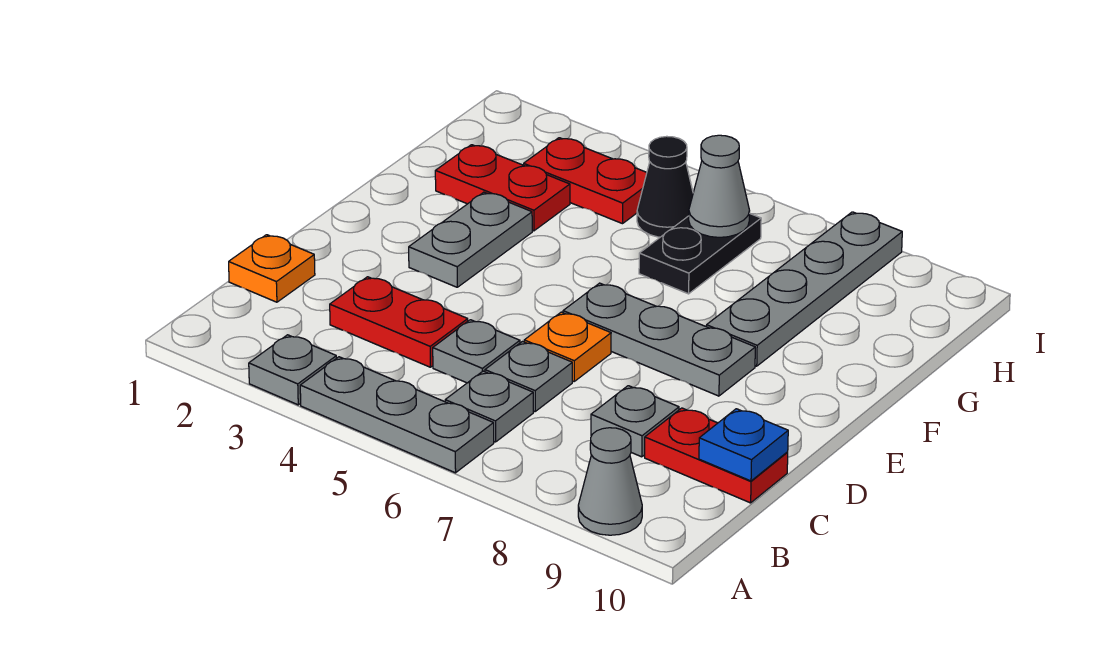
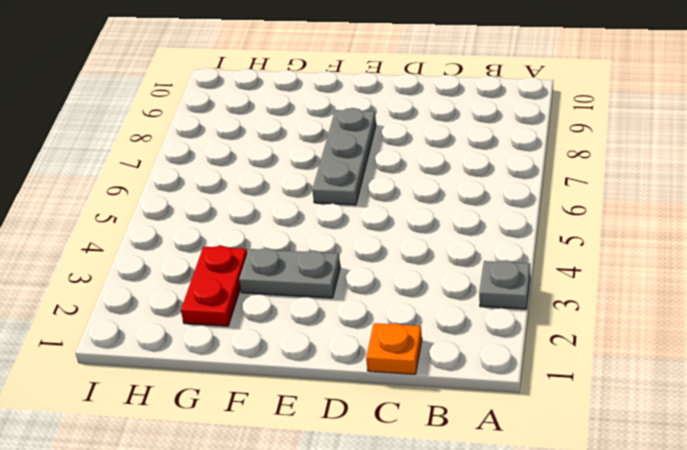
none -> grey plate A4:A6 level 1
none -> grey cone A9 level 1
none -> grey plate B6 level 1

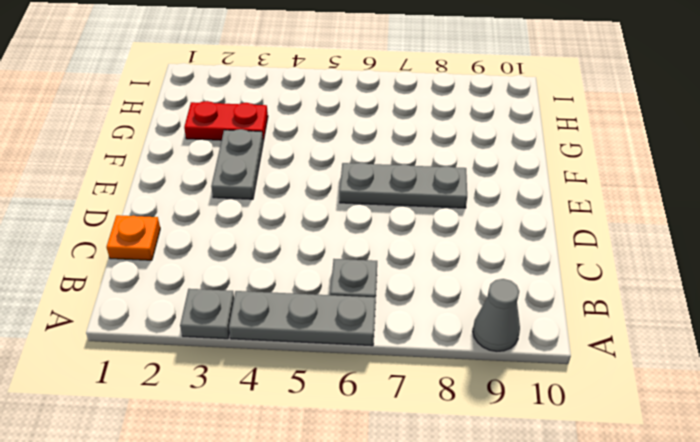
none -> red plate C3:C4 level 1
none -> grey plate C5 level 1
none -> grey plate C6 level 1

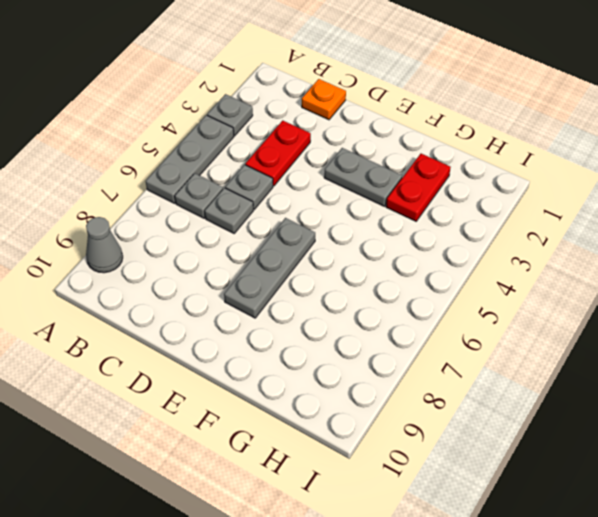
none -> grey plate C8 level 1
none -> red plate C9:C10 level 1
none -> orange plate D6 level 1

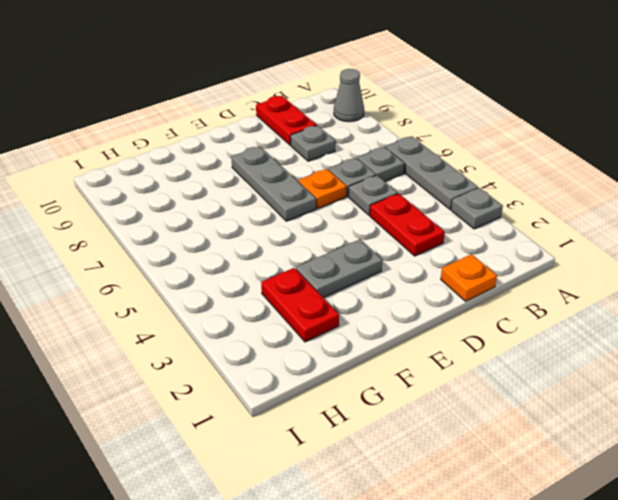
none -> grey plate F8:I8 level 1
none -> black plate G6:H6 level 1
none -> red plate H3:H4 level 1

